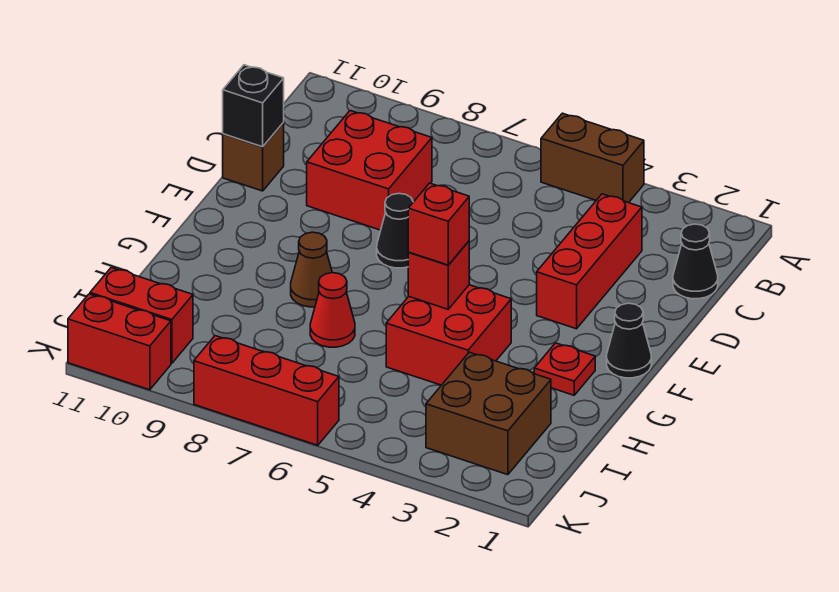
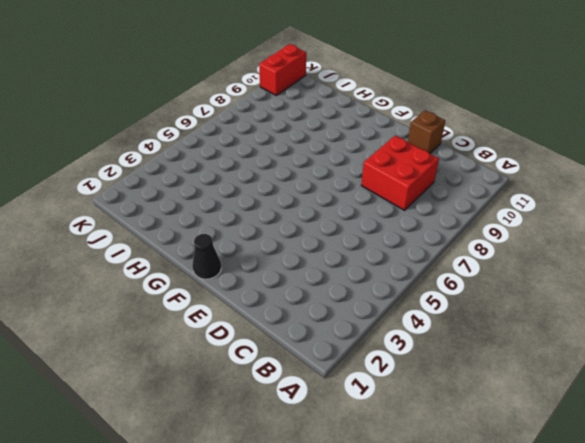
none -> brown brick A4:A5 level 1
none -> black cone C1 level 1
none -> red brick C3:E3 level 1

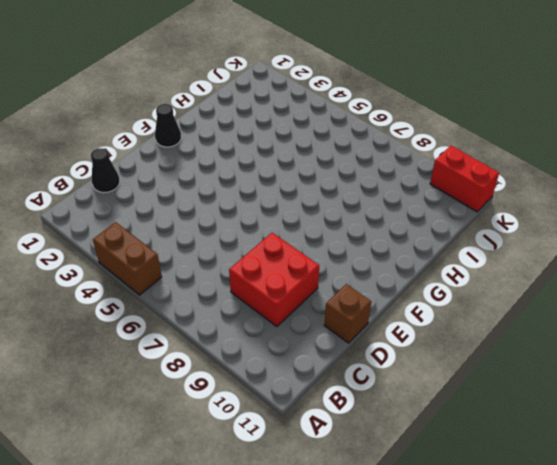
none -> red brick C3:E3 level 1
none -> black cone E7 level 1
none -> red plate G2 level 1

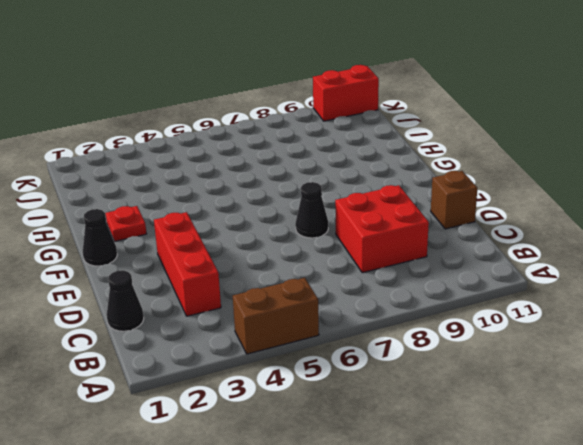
none -> red brick G4:H5 level 1
none -> brown cone G8 level 1
none -> red cone H7 level 1

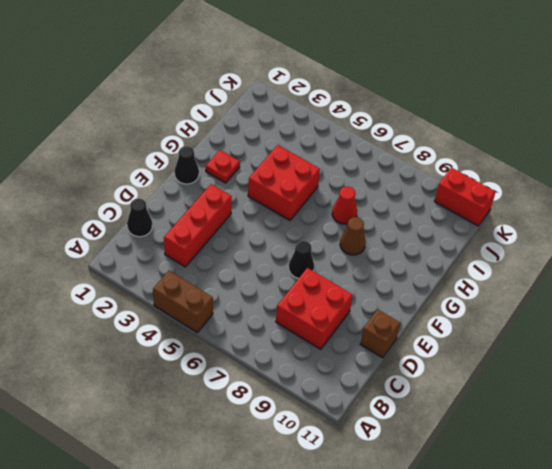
none -> brown brick I2:J3 level 1
none -> red brick J10:J11 level 1
none -> red brick K6:K8 level 1

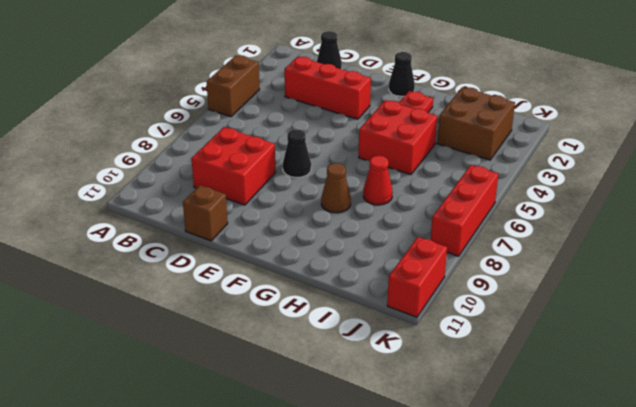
none -> red brick J10:J11 level 1
none -> black brick D11 level 2
none -> red brick G5 level 2

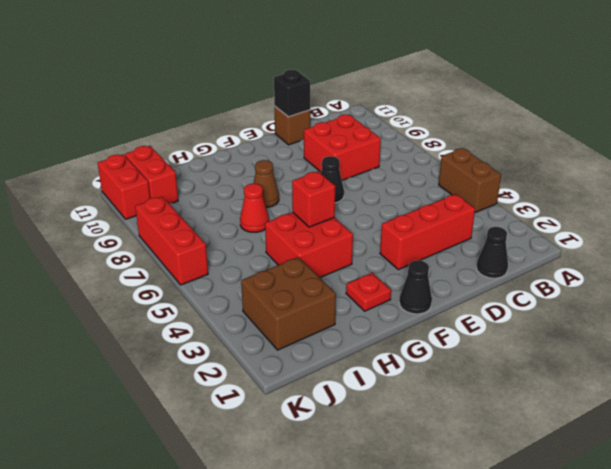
none -> red brick G5 level 3

